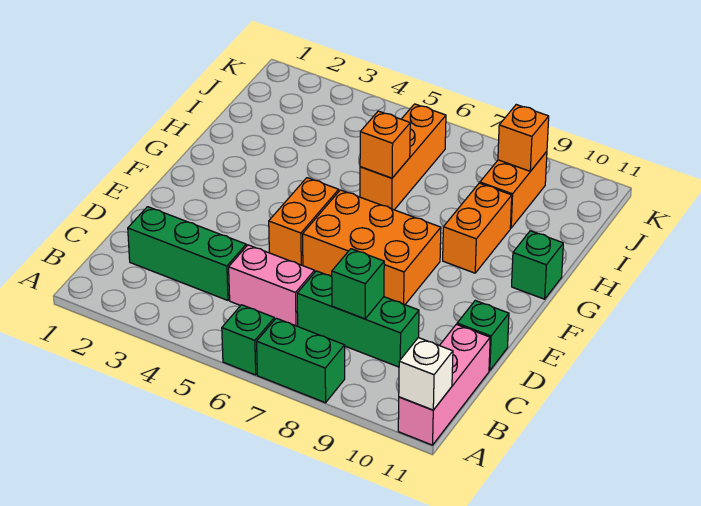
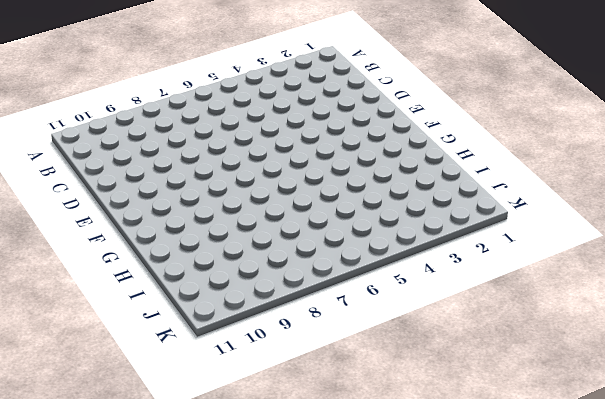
none -> green brick A6 level 1
none -> green brick A7:A8 level 1
none -> pink brick A11:C11 level 1

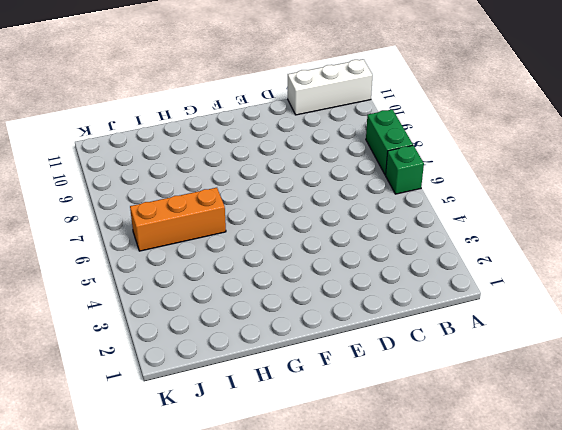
white brick A11:C11 level 1 -> pink brick A11:C11 level 1
none -> green brick C2:C4 level 1
none -> pink brick C5:C6 level 1
none -> green brick C7:C9 level 1

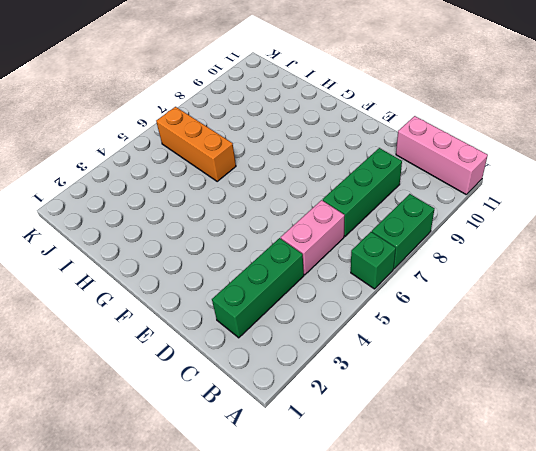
none -> green brick D11 level 1
none -> orange brick E5:F5 level 1
none -> orange brick E6:F8 level 1

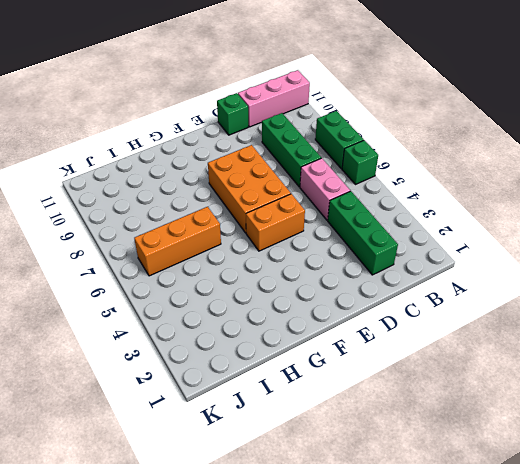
none -> orange brick G9:H9 level 1
none -> green brick G11 level 1
none -> orange brick I9:J9 level 1

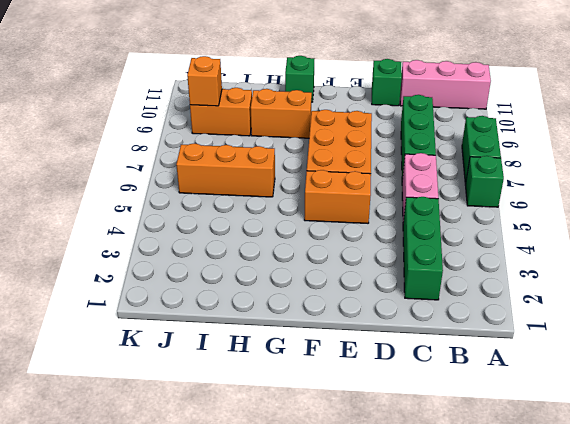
none -> white brick A11 level 2
none -> green brick C8 level 2
none -> orange brick H6 level 2

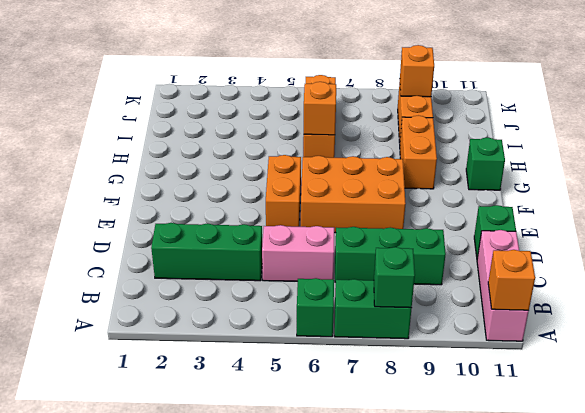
green brick A8 level 2 -> green brick C8 level 2
orange brick A11 level 2 -> white brick A11 level 2

